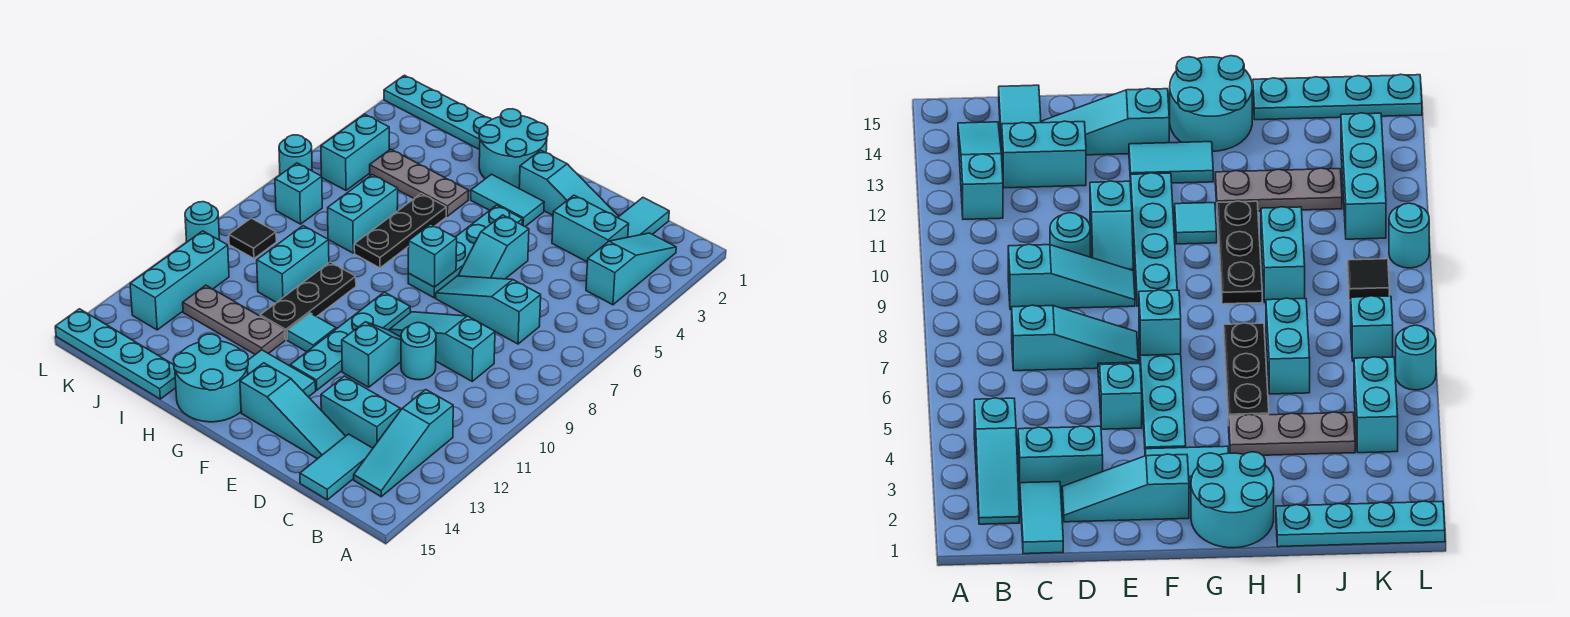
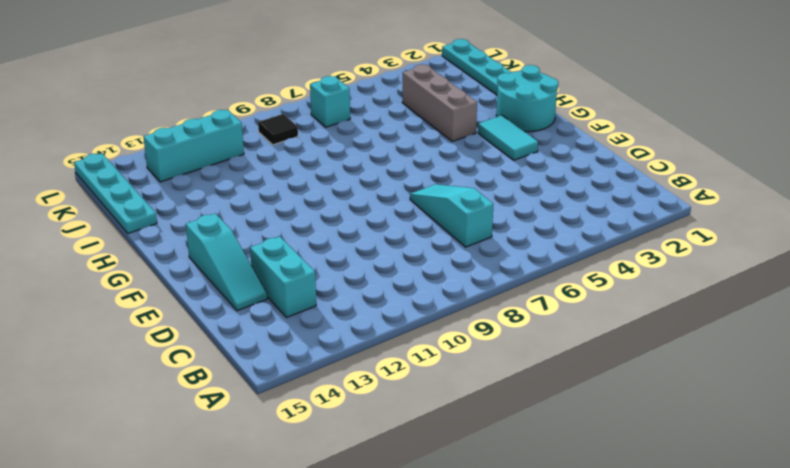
grey brick H4:J4 level 1 -> grey plate H4:J4 level 1
none -> cyan slope B2:B4 level 1 top 4
none -> cyan slope B12:B14 level 1 top 12
none -> cyan tile C1:C2 level 1
none -> cyan brick C3:D3 level 1

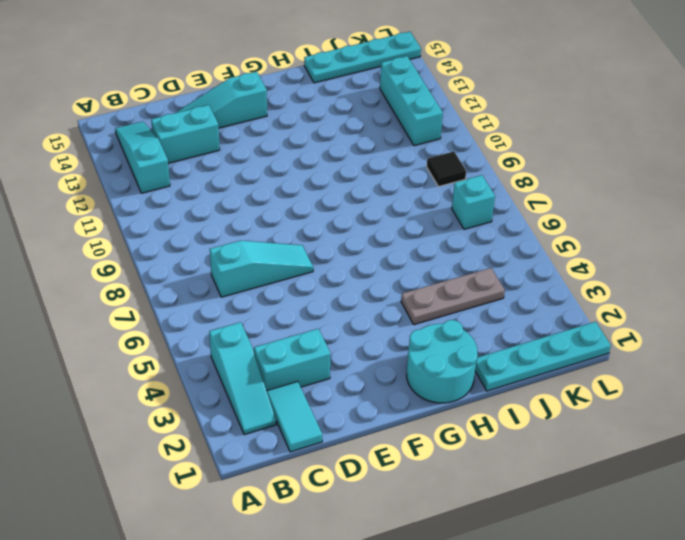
none -> cyan slope C9:E9 level 1 top C
none -> cyan tile C14:C15 level 1
none -> cyan slope D2:F2 level 1 top F
none -> cyan round brick D10 level 1

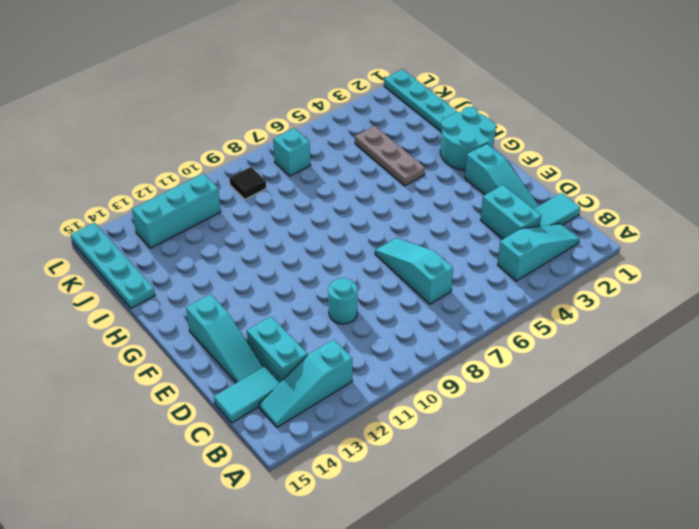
none -> cyan slope C9:E9 level 1 top C
none -> cyan slope E5:E6 level 1 top 5
none -> cyan slope E10:E11 level 1 top 11
none -> cyan tile F3:G3 level 1

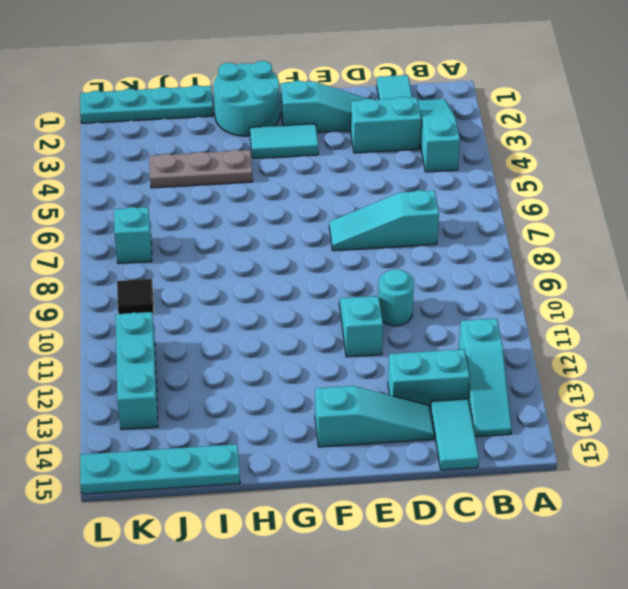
none -> cyan slope C9:E9 level 1 top C
none -> cyan slope E5:E6 level 1 top 5
none -> cyan plate F4:F7 level 1
none -> cyan plate F9:F12 level 1

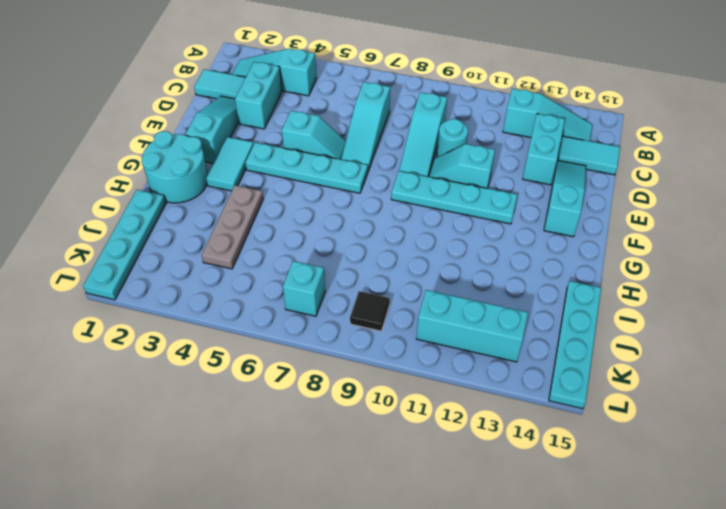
none -> cyan tile F13:G13 level 1
none -> cyan tile G11 level 1
none -> cyan round brick G14:H15 level 1
none -> black plate H5:H7 level 1

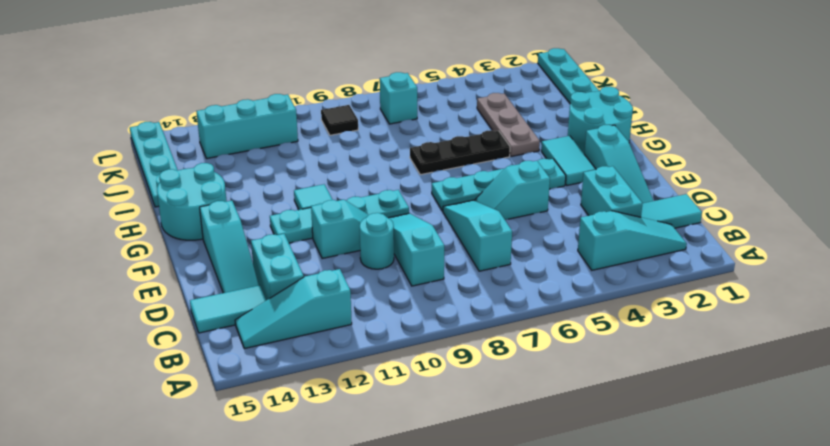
none -> cyan tile F13:G13 level 1
none -> black plate H9:H11 level 1
none -> grey plate H12:J12 level 1
none -> cyan brick I6:I7 level 1

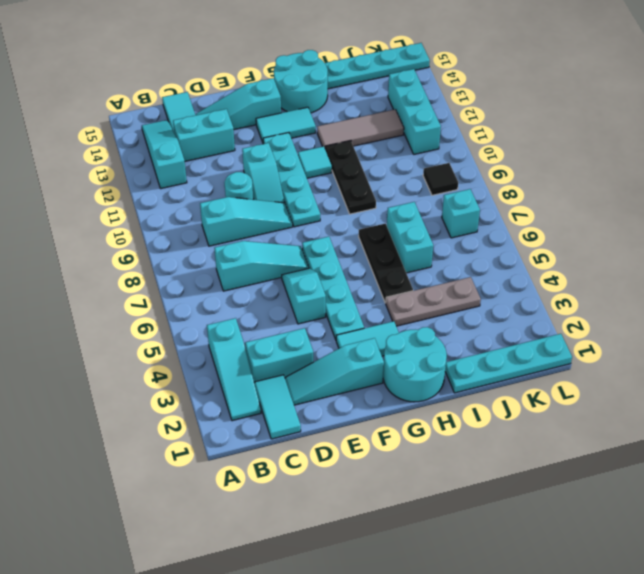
grey tile H12:J12 level 1 -> grey plate H12:J12 level 1
none -> cyan brick I9:I10 level 1
none -> cyan brick K4:K5 level 1
none -> cyan round brick L6 level 1
none -> cyan round brick L10 level 1

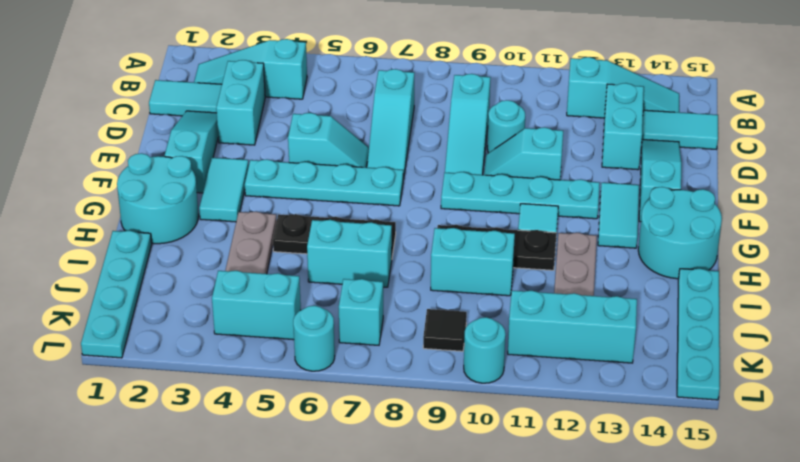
none -> cyan brick F7 level 2

